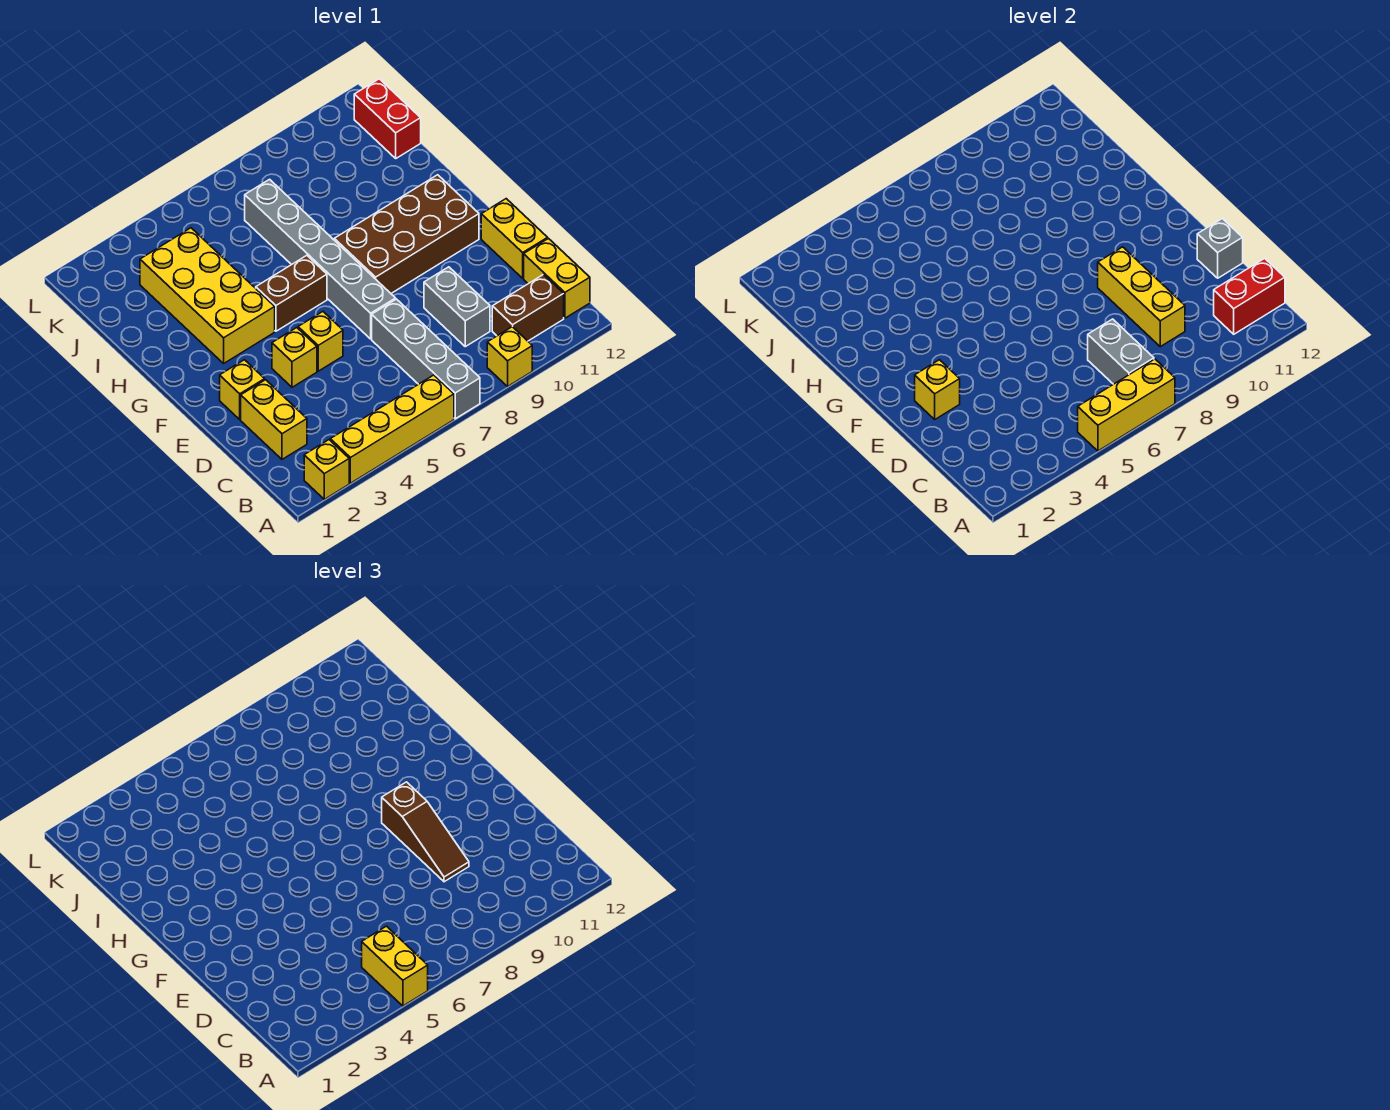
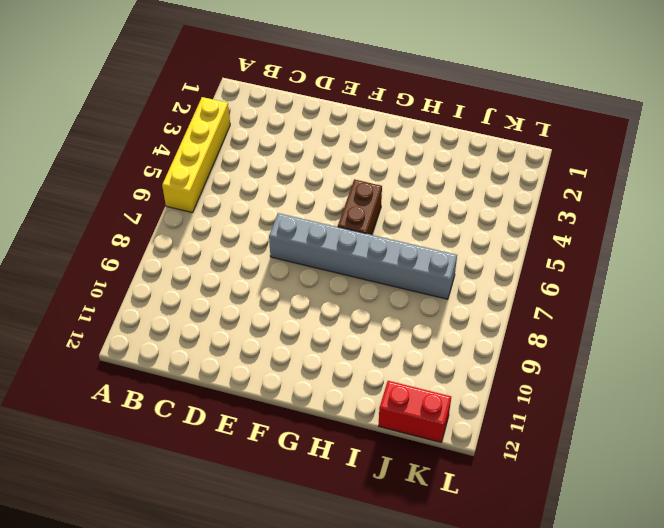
none -> yellow brick A2 level 1
none -> grey brick A7:D7 level 1
none -> yellow brick A9 level 1

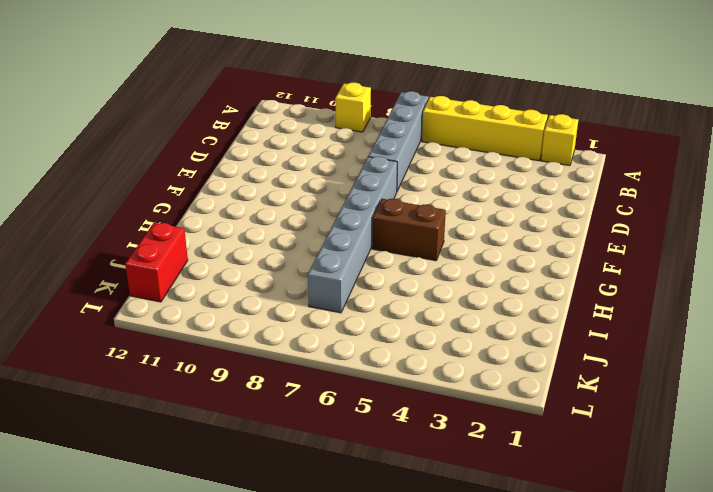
none -> brown brick B10:B11 level 1
none -> yellow brick B12:C12 level 1
none -> yellow brick C2:D2 level 1

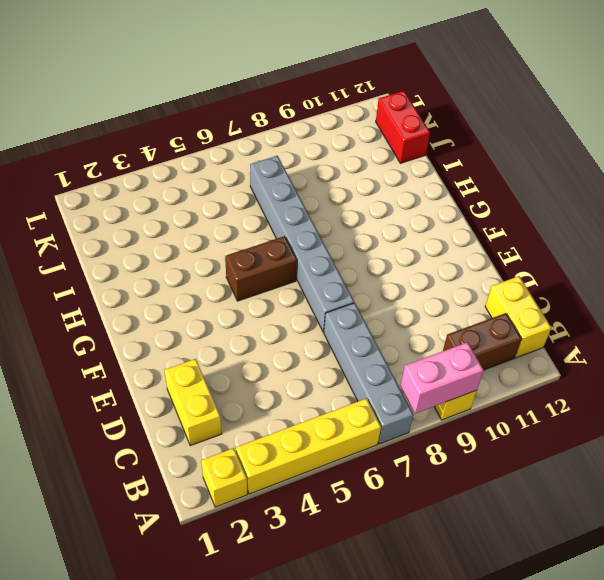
pink brick A8:A9 level 2 -> none
none -> grey brick C9:D9 level 1
none -> yellow brick D12:E12 level 1
none -> yellow brick E2 level 1

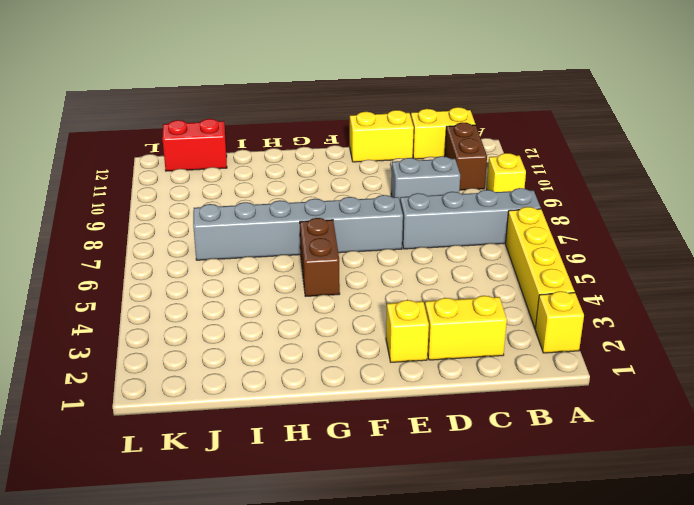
none -> yellow brick E4 level 1
none -> yellow brick E5 level 1
none -> brown brick F8:G11 level 1

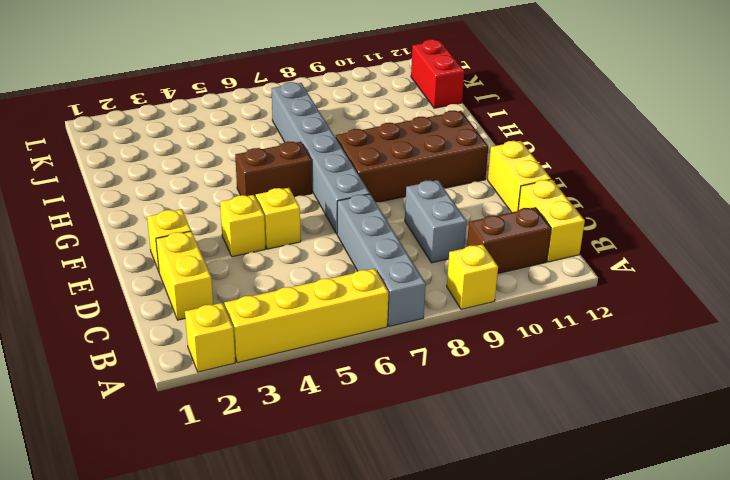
none -> yellow brick G3:J4 level 1
none -> yellow brick A5:A7 level 2
none -> grey brick B7:C7 level 2

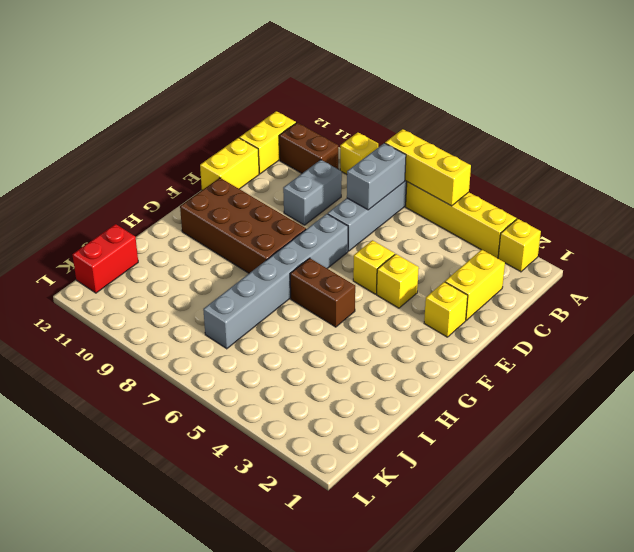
none -> yellow brick G3:J4 level 1
none -> red brick B11:B12 level 2
none -> yellow brick C9:E9 level 2

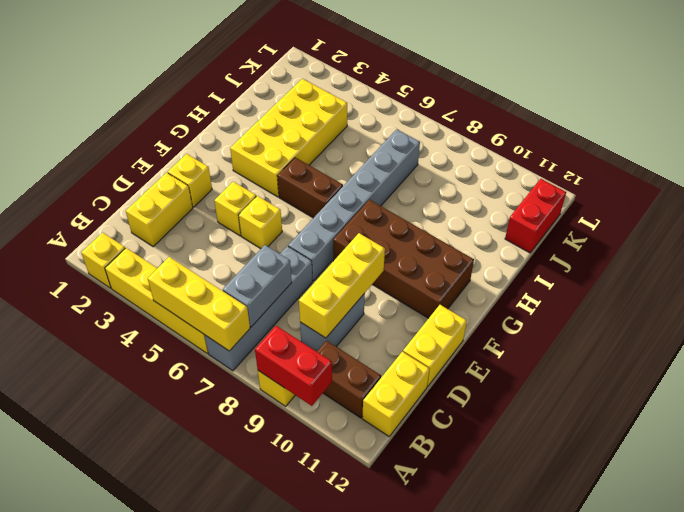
red brick A9:A10 level 2 -> red brick B11:B12 level 2
none -> grey brick D12 level 2
none -> yellow brick E2 level 2
none -> yellow brick A5:B5 level 3

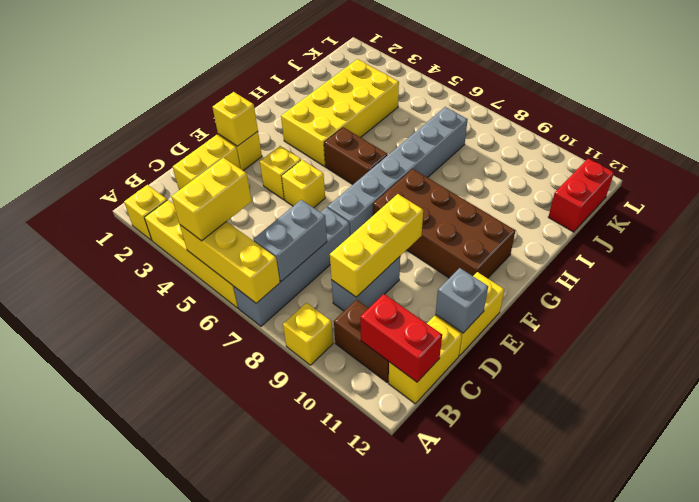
none -> brown slope D9:F9 level 3 top F

